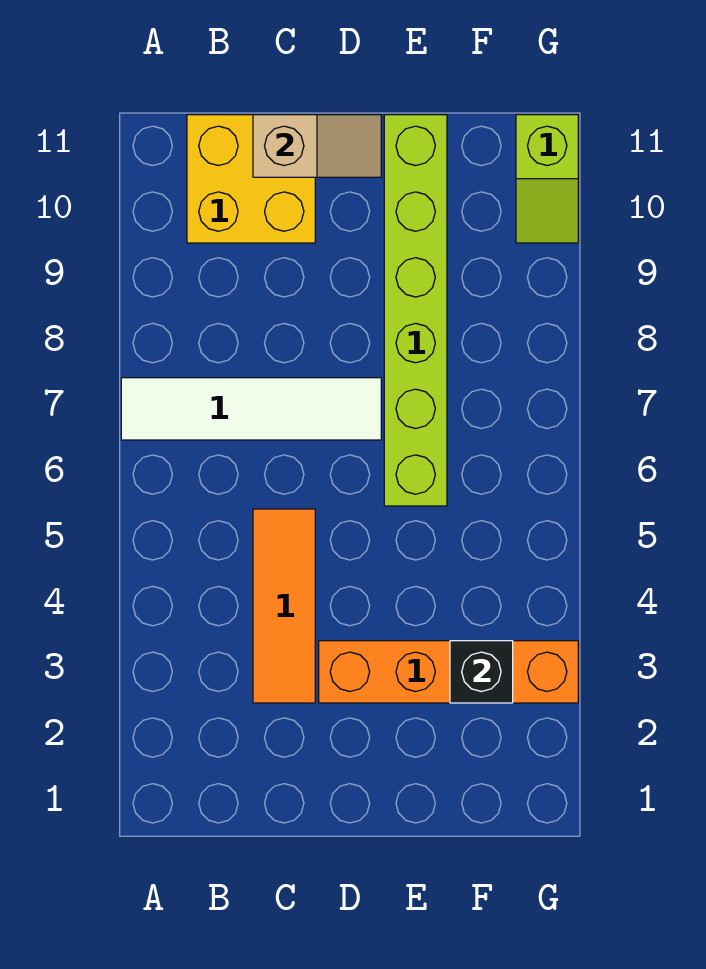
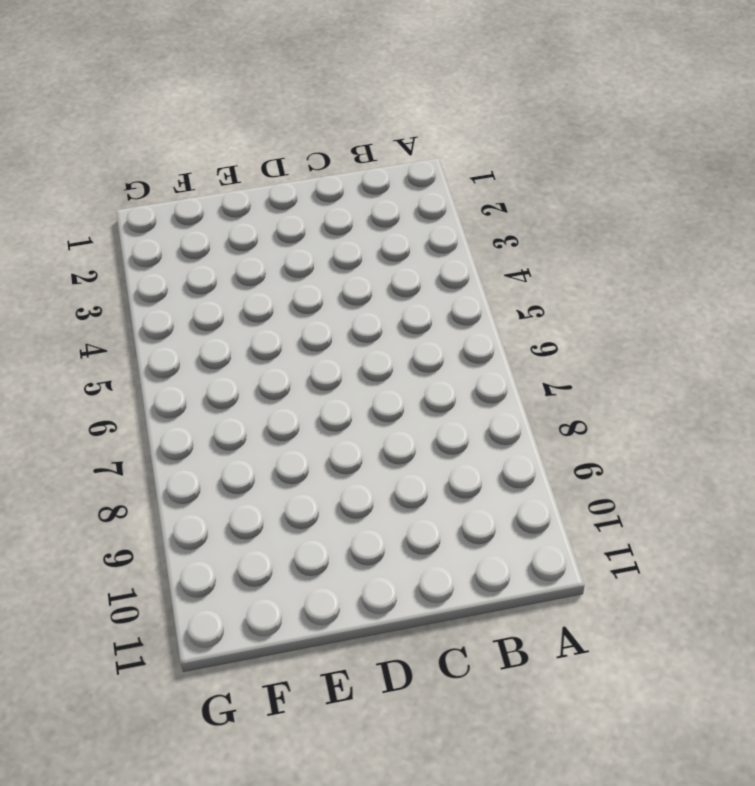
none -> white tile A7:D7 level 1
none -> yellow brick B10:C11 level 1

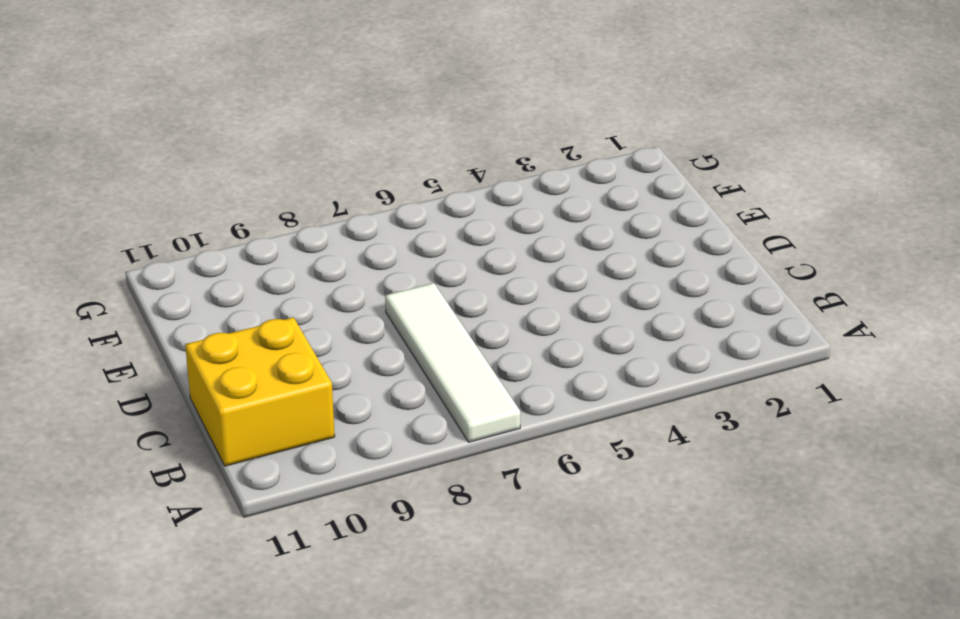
none -> orange tile C3:C5 level 1
none -> orange brick D3:G3 level 1

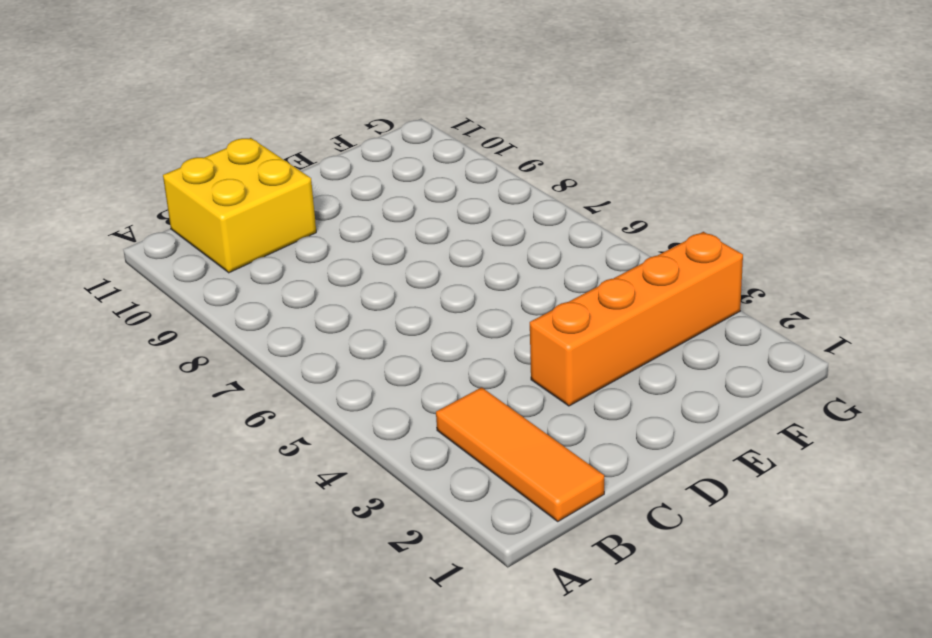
orange tile B1:B3 level 1 -> orange tile C3:C5 level 1
none -> white tile A7:D7 level 1
none -> lime brick E6:E11 level 1

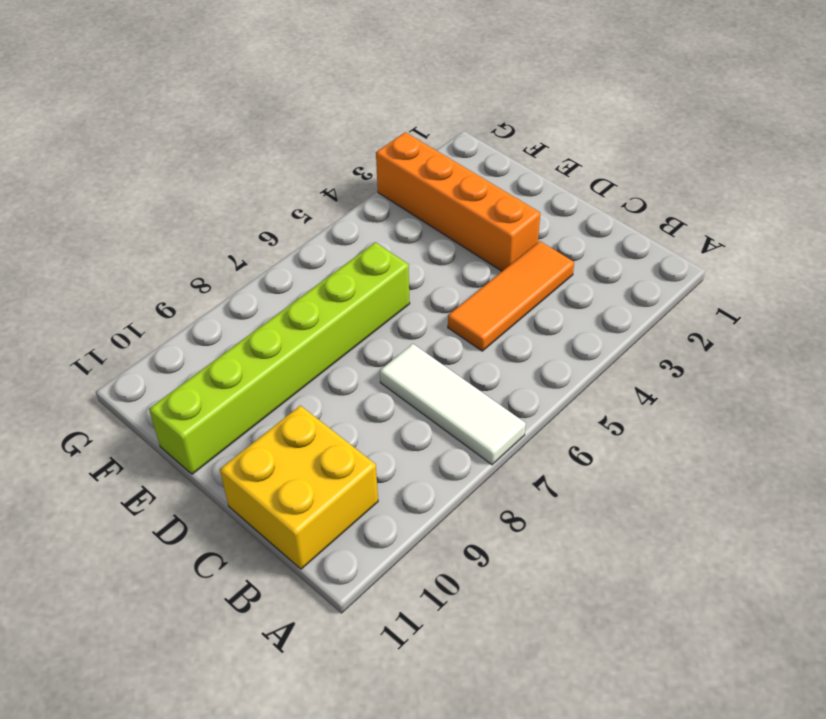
white tile A7:C7 level 1 -> white tile A7:D7 level 1
none -> lime slope G10:G11 level 1 top 11
none -> tan slope C11:D11 level 2 top C

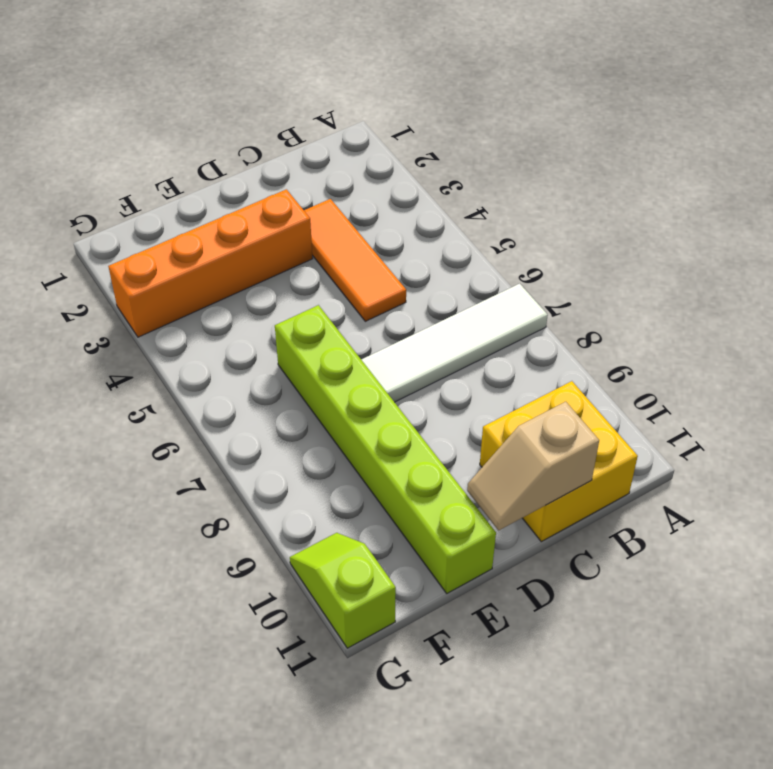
none -> black brick F3 level 2

